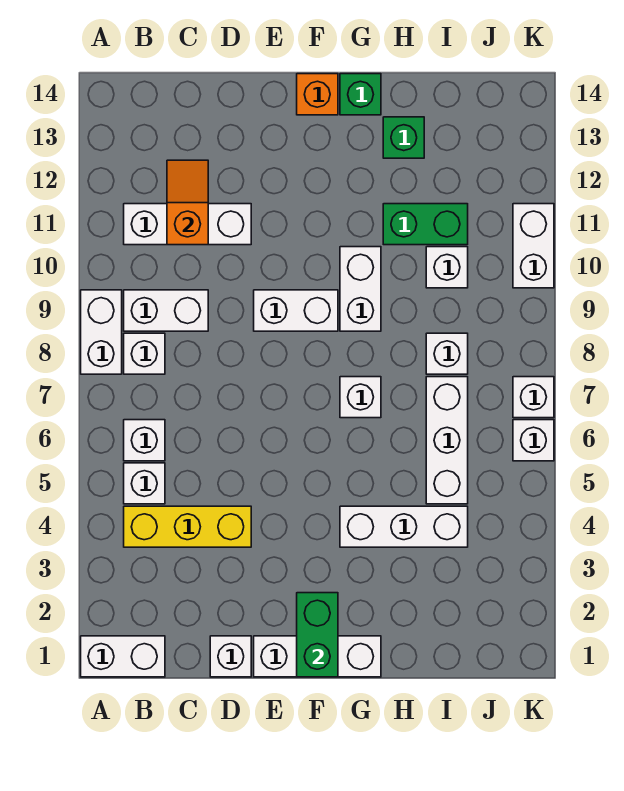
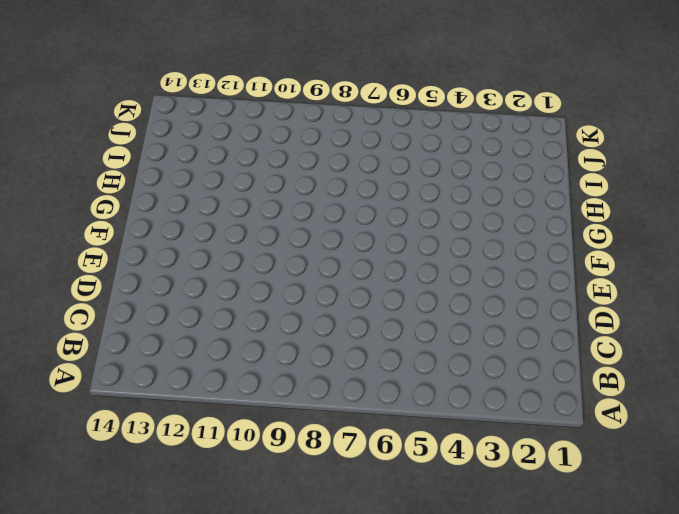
none -> white brick A1:B1 level 1
none -> white brick A8:A9 level 1
none -> yellow brick B4:D4 level 1

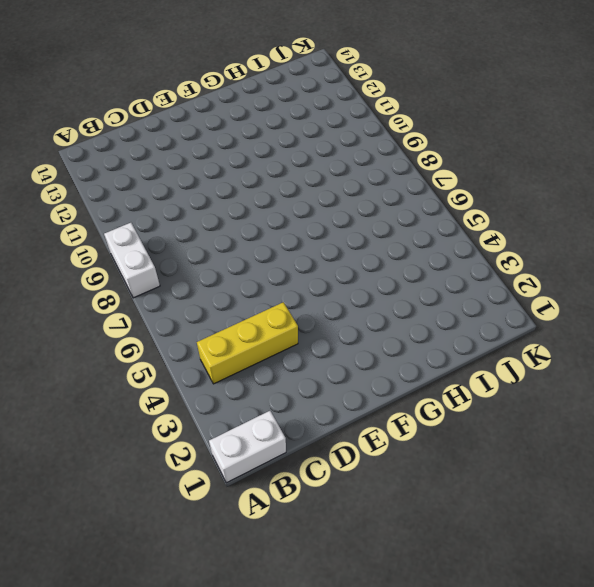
none -> white brick B5 level 1
none -> white brick B6 level 1
none -> white brick B8 level 1

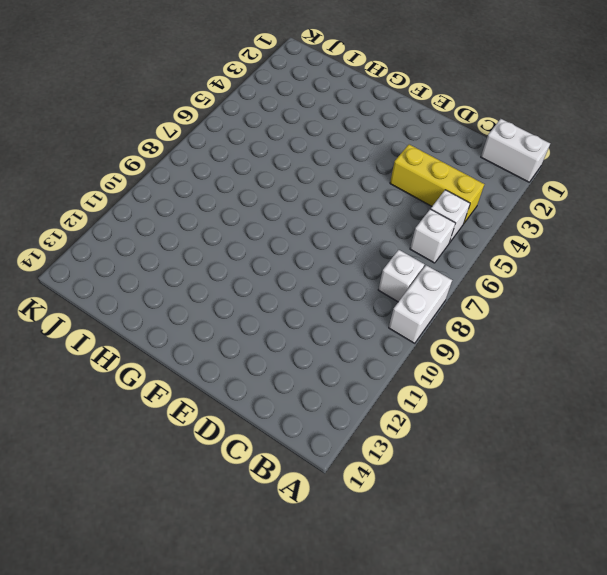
none -> white brick B9:C9 level 1
none -> white brick B11:D11 level 1
none -> white brick D1 level 1

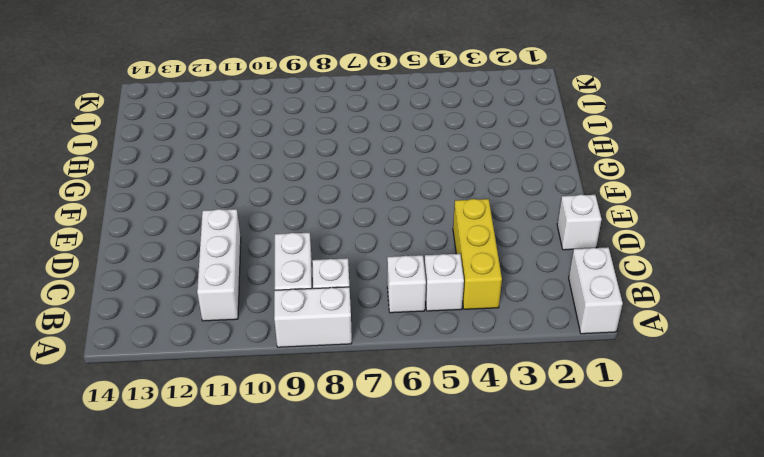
none -> white brick E1:G1 level 1
none -> white brick E9:F9 level 1
none -> orange brick F14 level 1

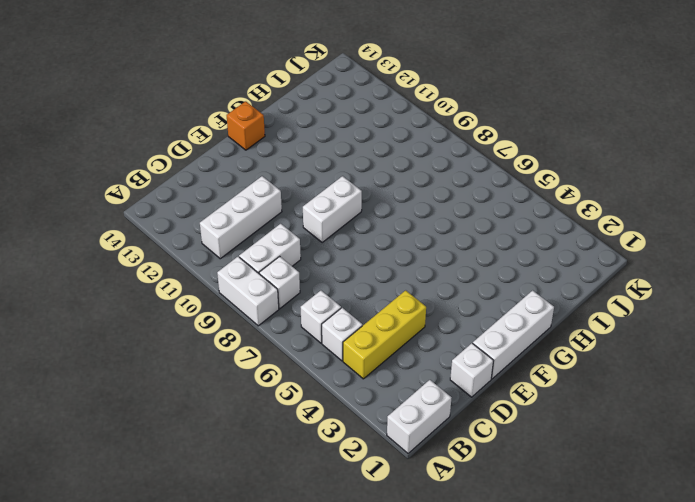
none -> white brick G4:I4 level 1
none -> white brick G7 level 1
none -> white brick G9:G10 level 1

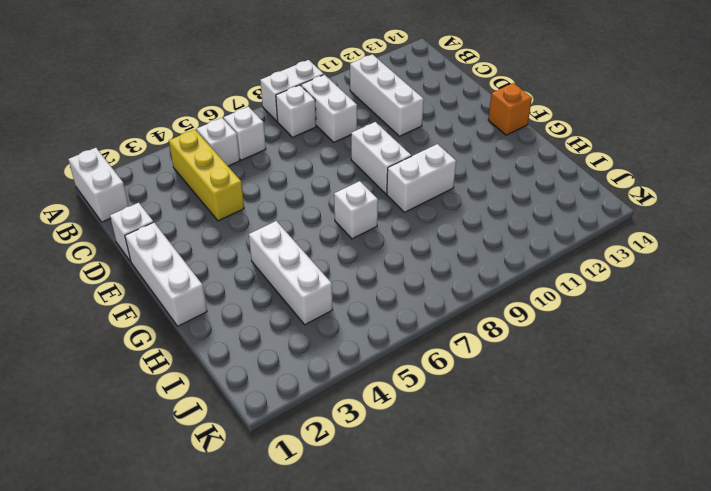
none -> green brick G14 level 1
none -> green brick H11:I11 level 1
none -> green brick H13 level 1

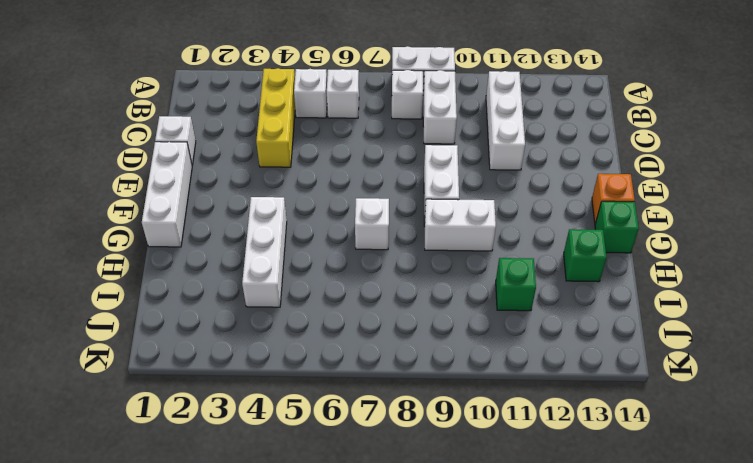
green brick I11 level 1 -> green brick H11:I11 level 1
none -> white brick A1:B1 level 1
none -> white brick I5:I7 level 1
none -> white brick I8 level 1

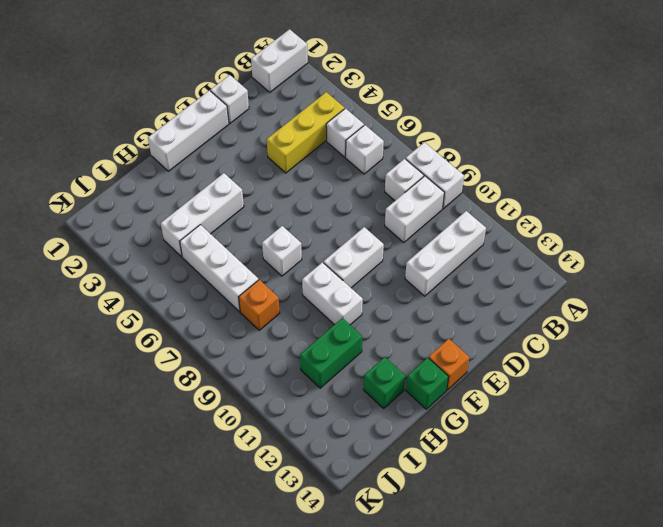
orange brick I8 level 1 -> white brick I8 level 1
none -> white brick I10 level 1
none -> white brick K6 level 1
none -> white brick K7 level 1

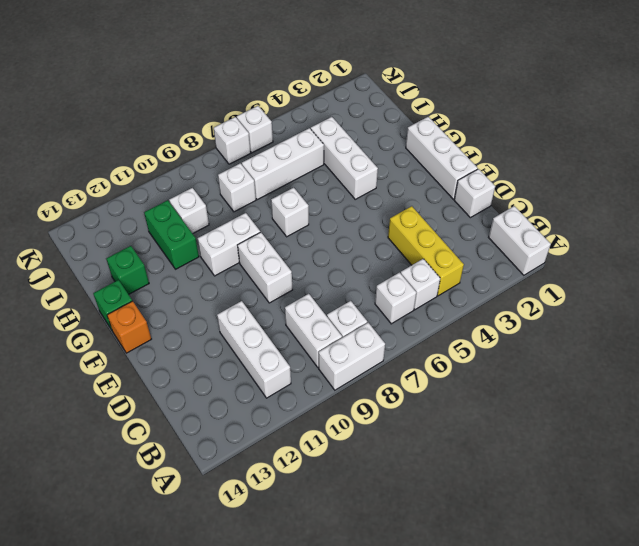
none -> white brick K10:K11 level 1
none -> orange slope C11:C12 level 2 top 11
none -> green brick F1:F2 level 2

